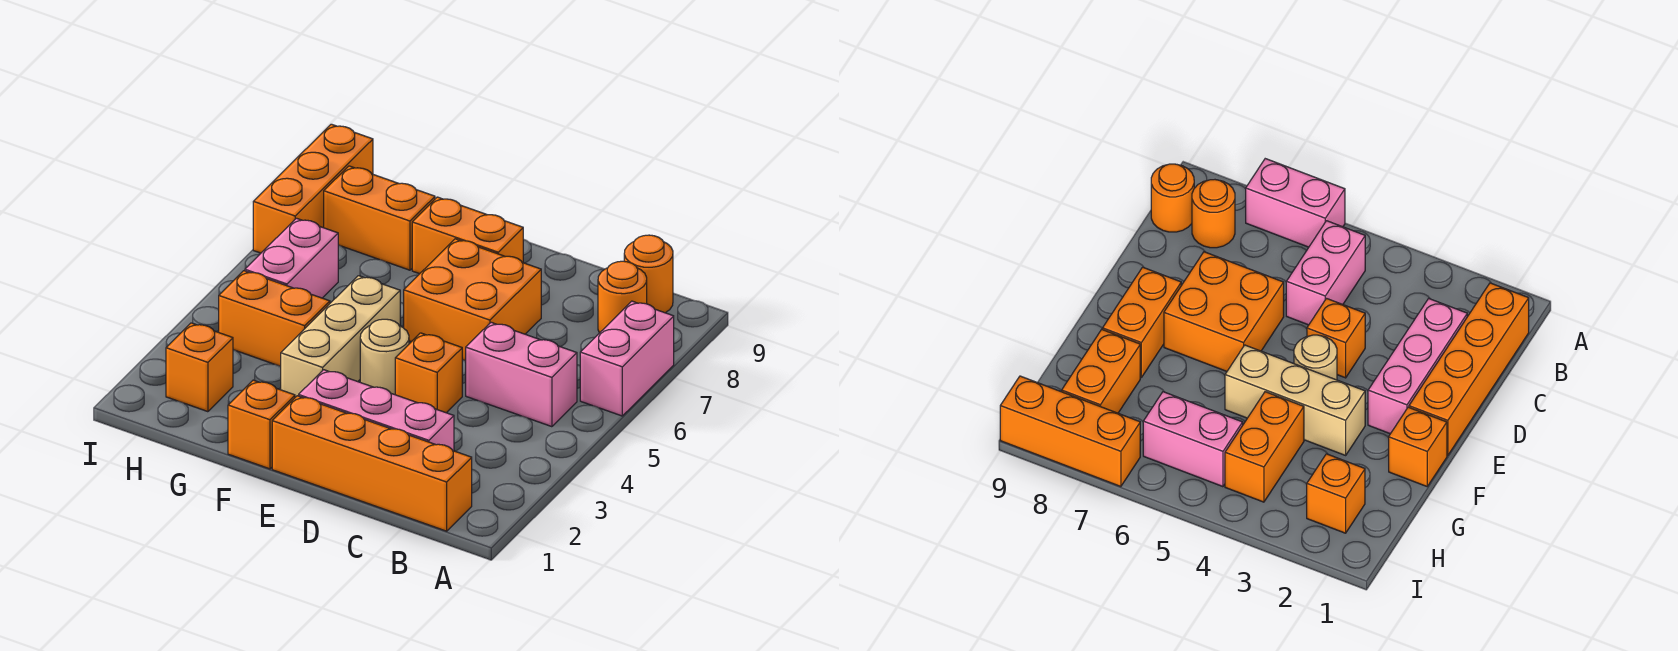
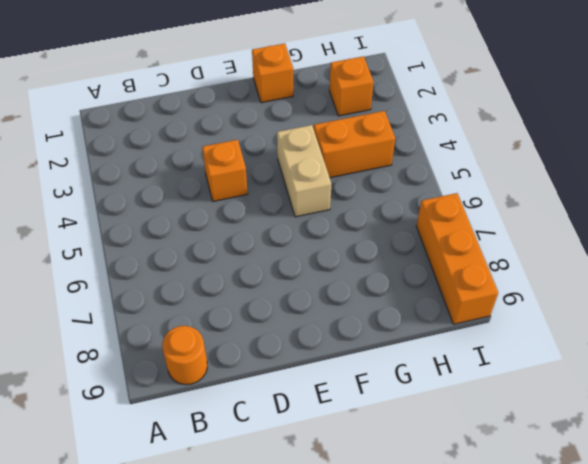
tan brick F4:F5 level 1 -> tan brick F3:F5 level 1
none -> pink brick A6:A7 level 1
none -> orange brick B1:E1 level 1
none -> pink brick B5:C5 level 1

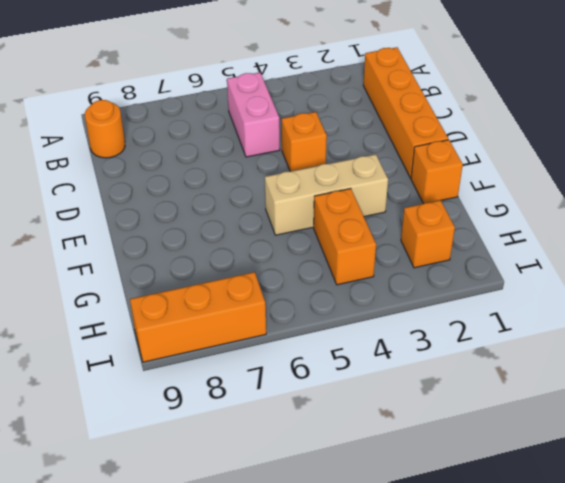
none -> pink brick A6:A7 level 1
none -> orange round brick B8 level 1
none -> pink brick C2:E2 level 1

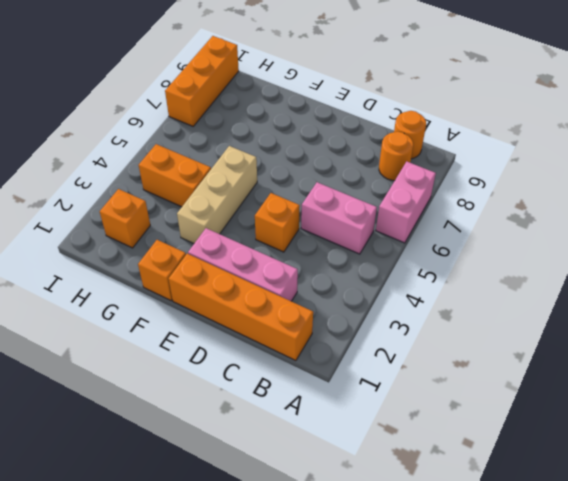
none -> orange brick D6:E7 level 1
none -> tan round brick E4 level 1
none -> orange brick E8:F8 level 1

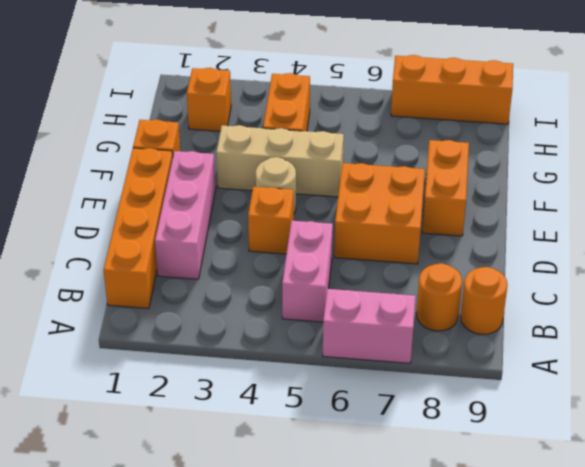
none -> orange brick G8:H8 level 1
none -> pink brick H5:H6 level 1

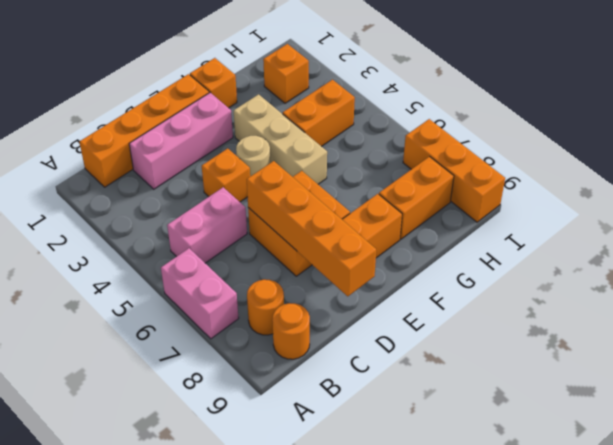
orange brick D6:D9 level 2 -> none
none -> pink brick H5:H6 level 1

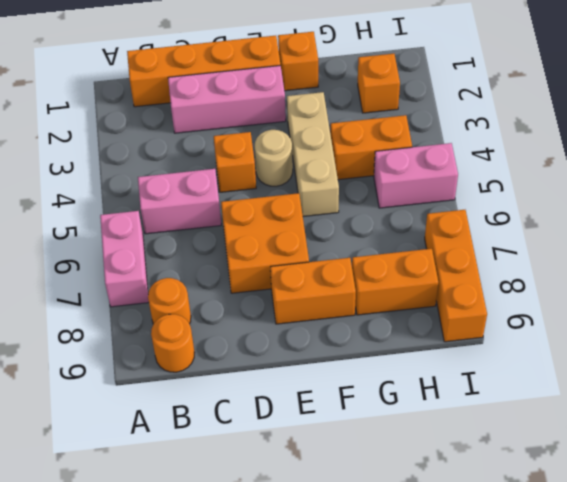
pink brick H5:I5 level 1 -> pink brick H5:H6 level 1

